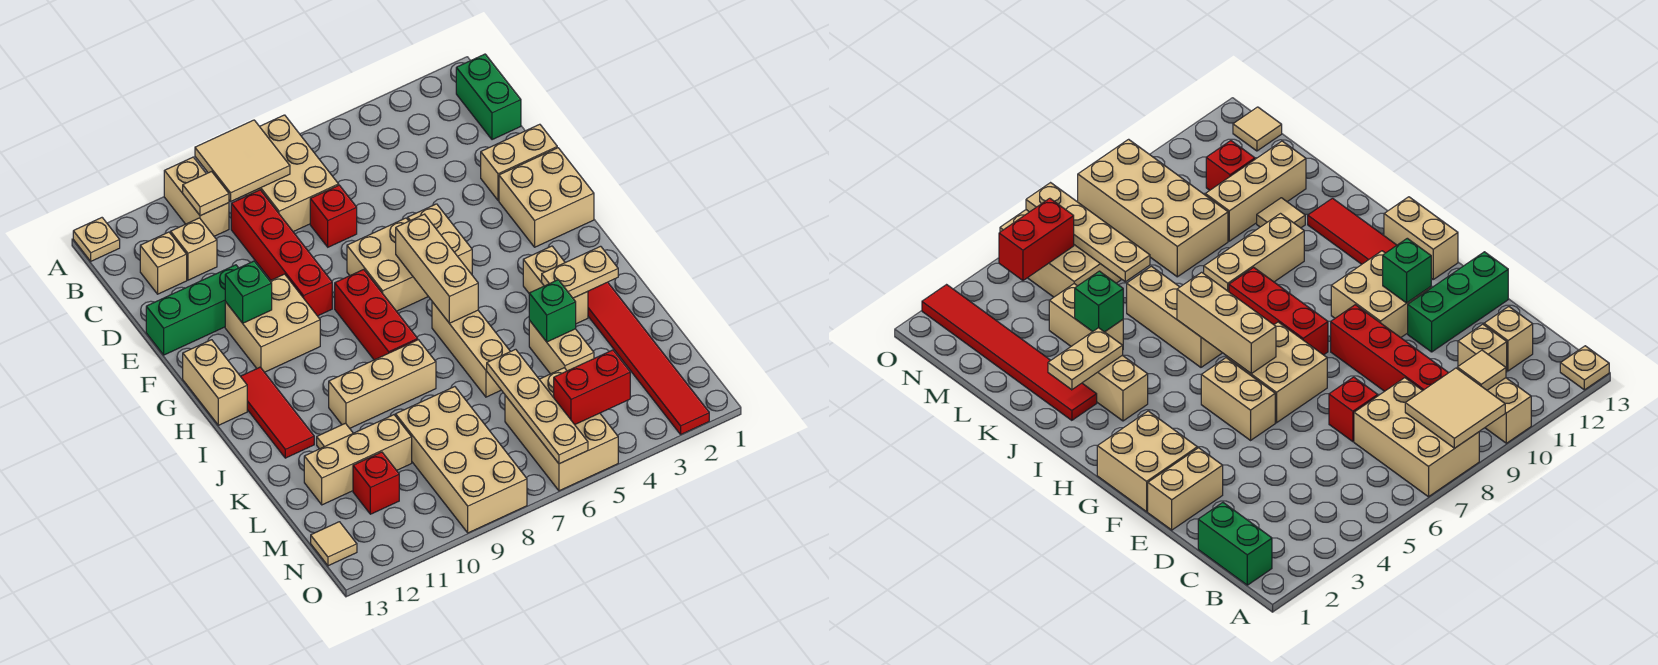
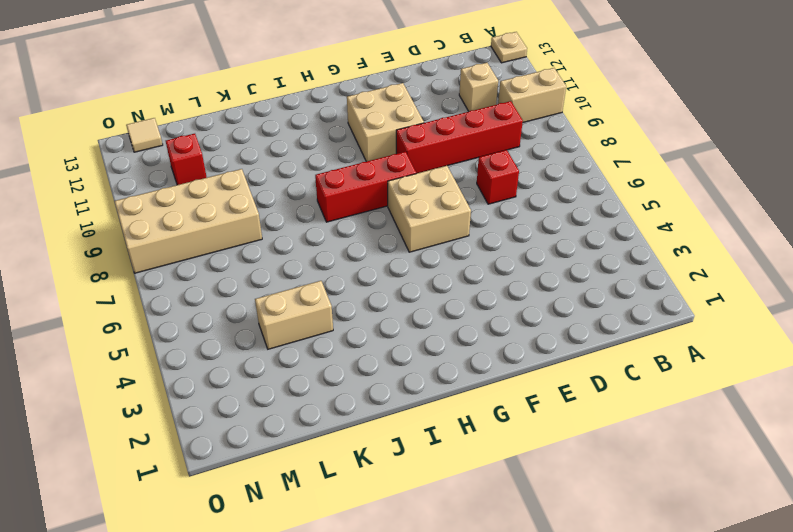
none -> tan brick A7:C8 level 1
none -> green brick B1:C1 level 1
none -> tan brick C12 level 1
none -> tan brick E1:E2 level 1

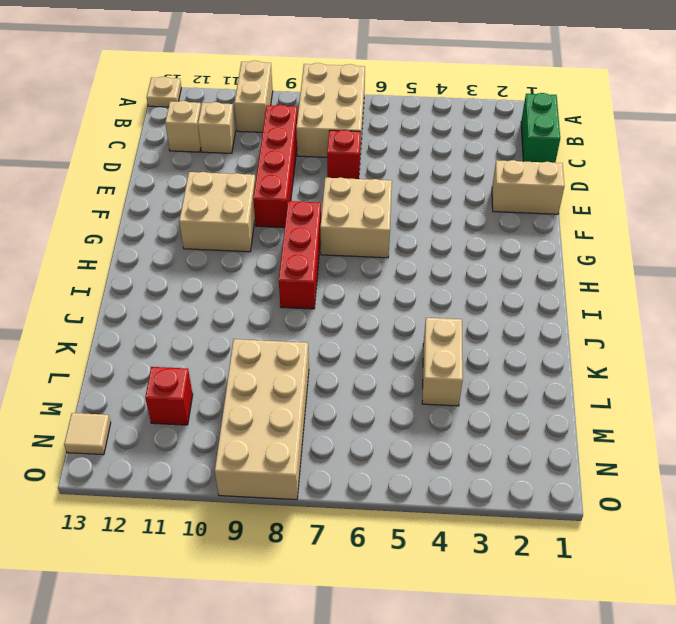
none -> green brick E11:E13 level 1
none -> tan brick F1:G2 level 1
none -> tan brick F5:G5 level 1
none -> tan brick G13:H13 level 1

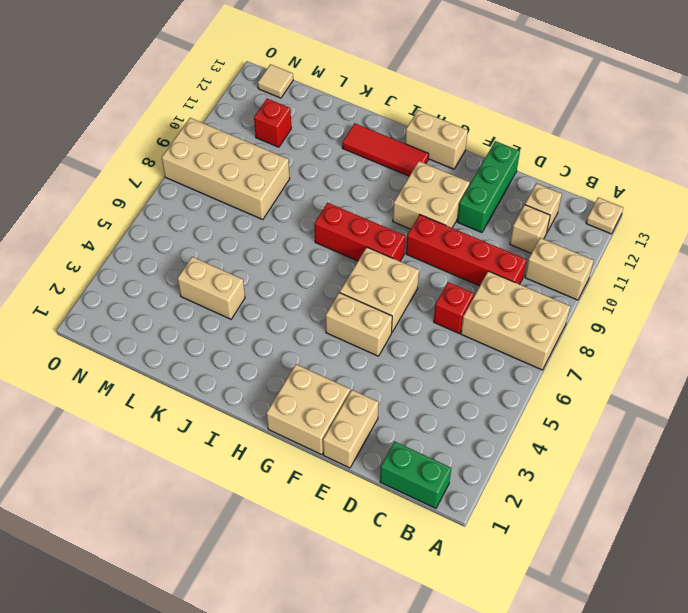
none -> tan brick I3:J3 level 1
none -> tan brick I6:K6 level 1
none -> red tile J2:O2 level 1
none -> tan brick J8:J10 level 1

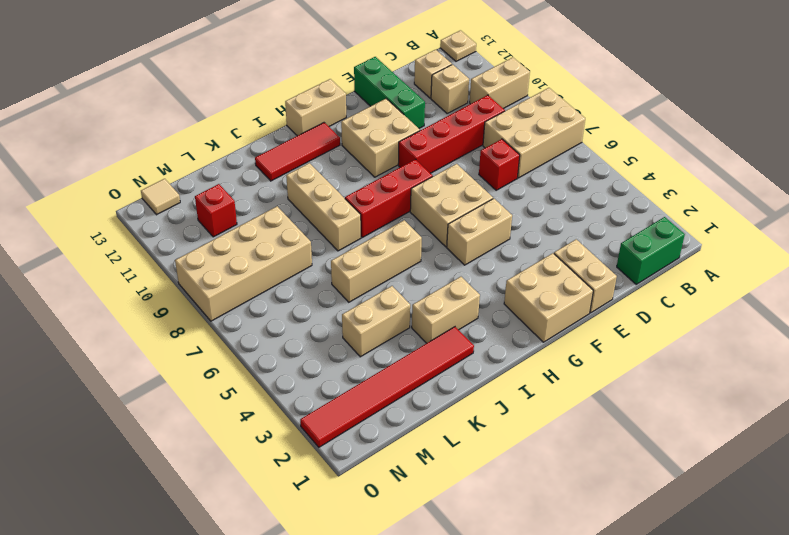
none -> tan tile K11 level 1
none -> tan brick L10:L12 level 1
none -> tan brick M5:O6 level 1
none -> tan tile A8:B9 level 2

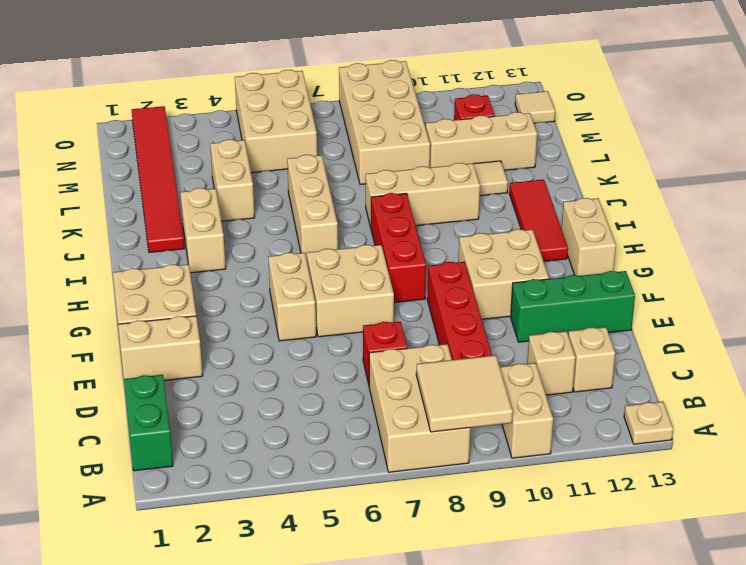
none -> tan tile B10 level 2
none -> green brick F11 level 2
none -> tan brick G6:I6 level 2
none -> tan plate J2:J3 level 2

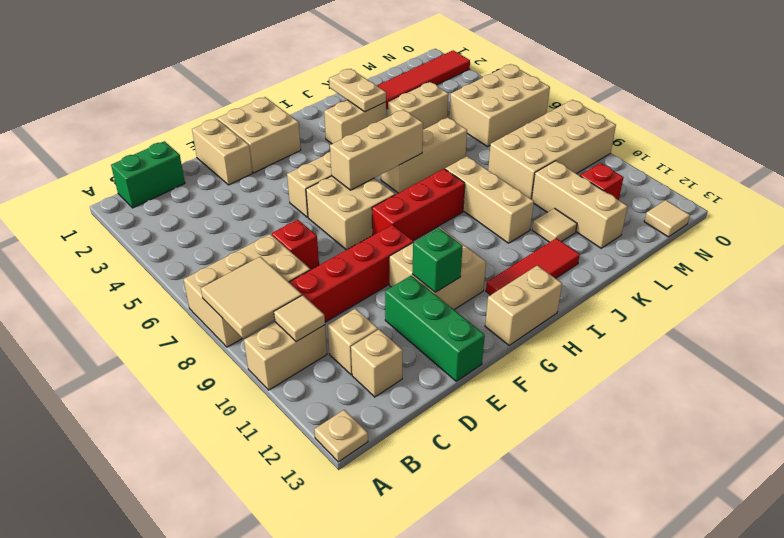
none -> green brick K4 level 2
none -> tan plate L6:O6 level 2
none -> red brick N4:N5 level 2

